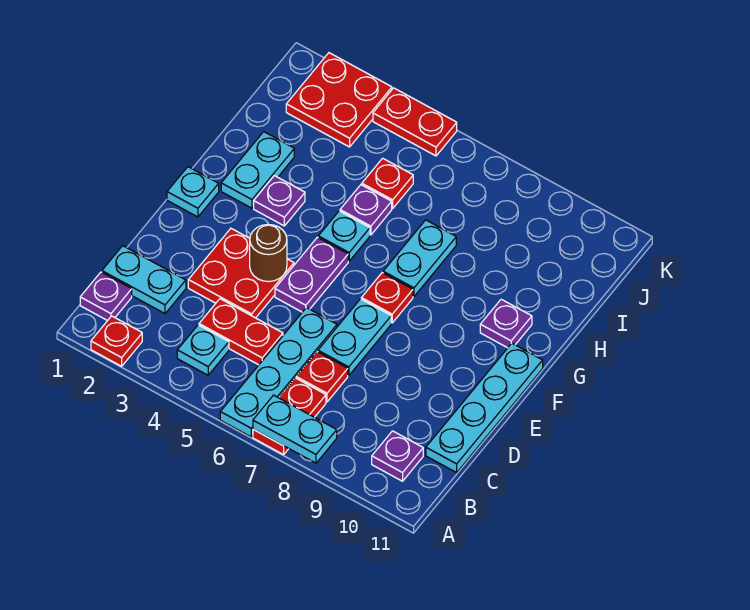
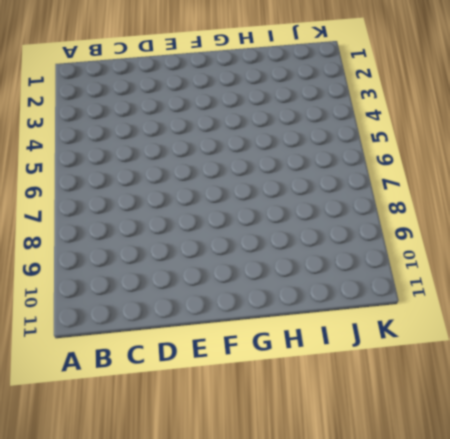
none -> red plate A2 level 1
none -> cyan plate A6:D6 level 1
none -> red plate A7:B7 level 1

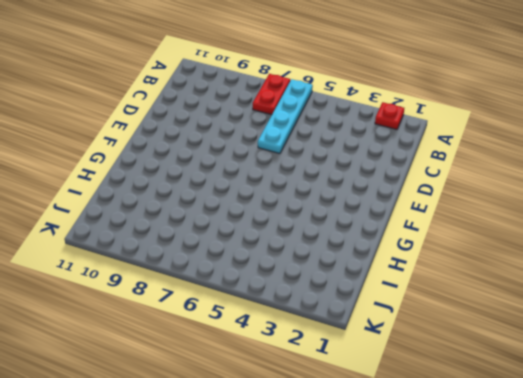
none -> purple plate B1 level 1
none -> cyan plate B4 level 1
none -> purple plate B10 level 1

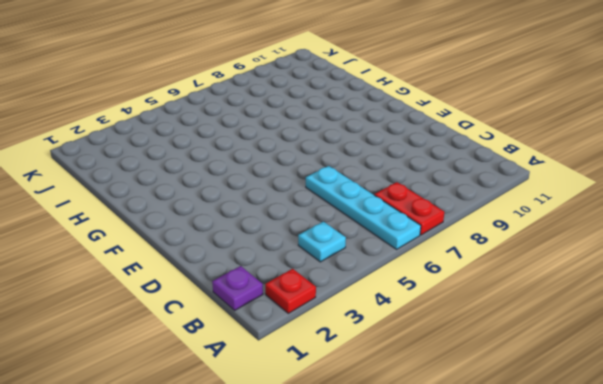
none -> purple plate B10 level 1
none -> cyan plate C1:C2 level 1
none -> red plate C4:C5 level 1

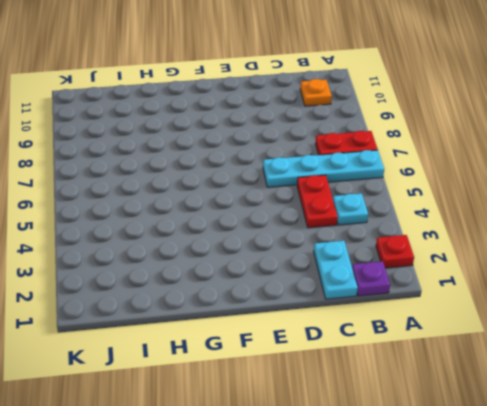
orange plate B10 level 1 -> purple plate B10 level 1
none -> red plate C7 level 1
none -> cyan plate C11:F11 level 1
none -> red plate D3:E4 level 1

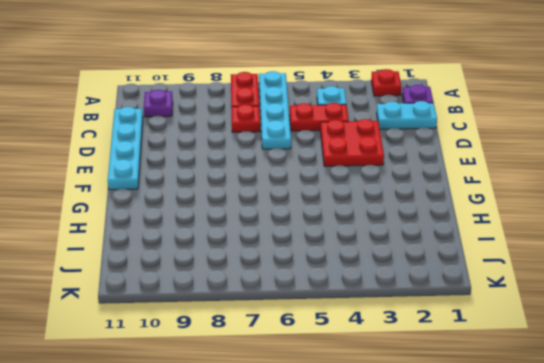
none -> cyan plate D7:E7 level 1
none -> purple plate E5:F5 level 1
none -> cyan plate F1 level 1

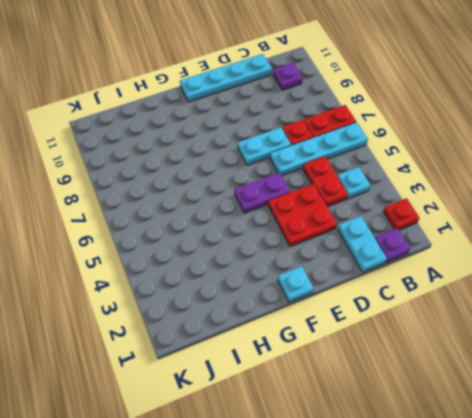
none -> red plate F7 level 1
none -> cyan plate G2:H2 level 1
none -> purple plate G3 level 1

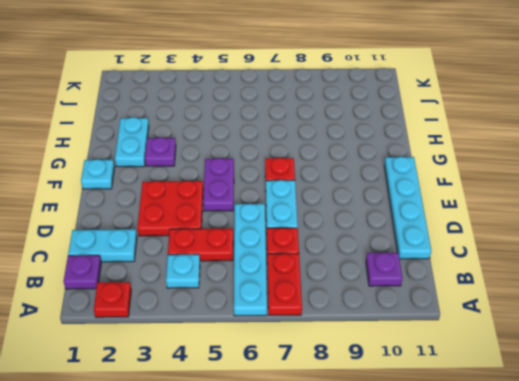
none -> cyan plate G5 level 1
none -> cyan plate G7:H7 level 1
none -> purple plate G10 level 1

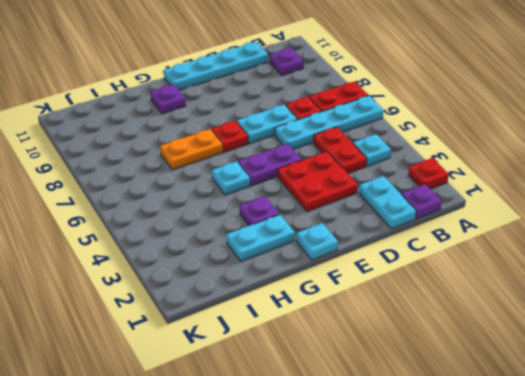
orange plate G7:H7 level 1 -> cyan plate G7:H7 level 1
none -> purple plate H5 level 1
none -> red plate I5 level 1
none -> red plate J2:K3 level 1

